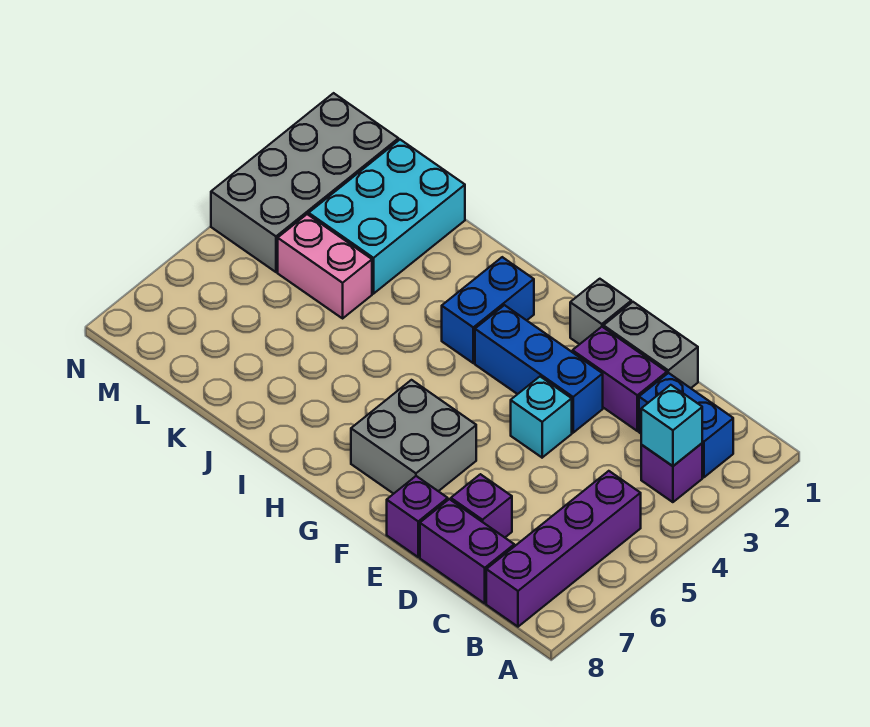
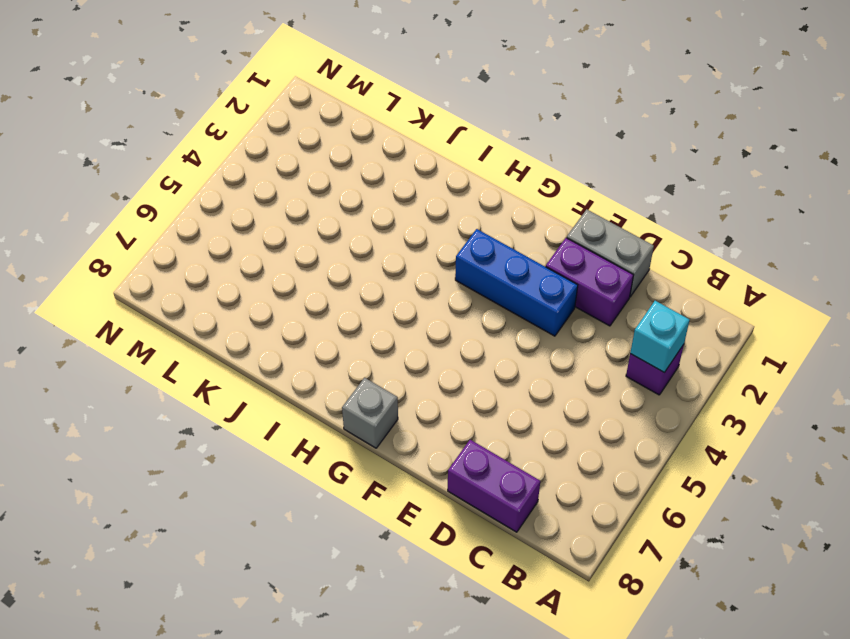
grey brick G8 level 1 -> grey brick F1 level 1
none -> blue brick B2:C2 level 1
none -> purple brick B5:B8 level 1
none -> purple brick D7 level 1

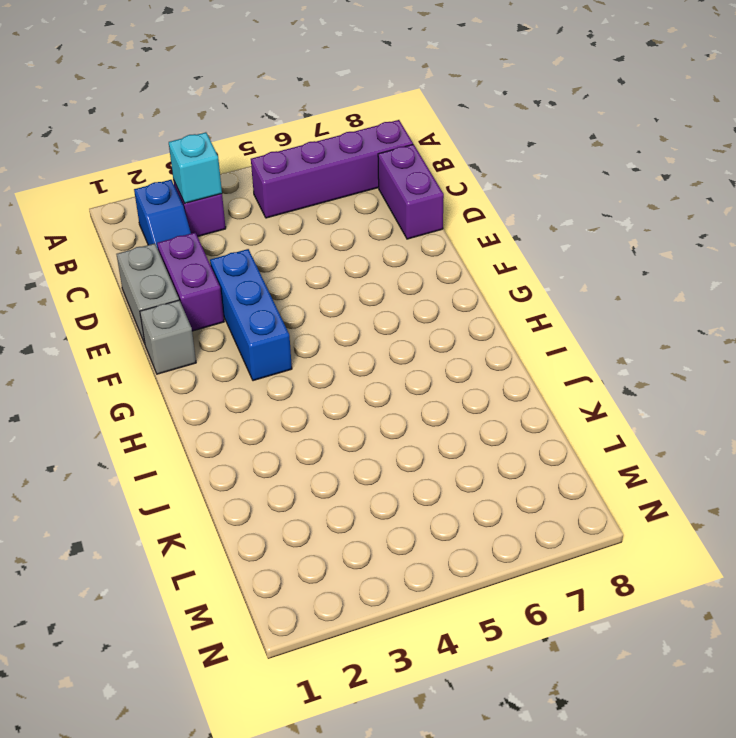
blue slope B2:C2 level 1 top B -> blue brick B2:C2 level 1
none -> purple brick D7 level 1
none -> cyan brick E4 level 1
none -> purple brick E8 level 1

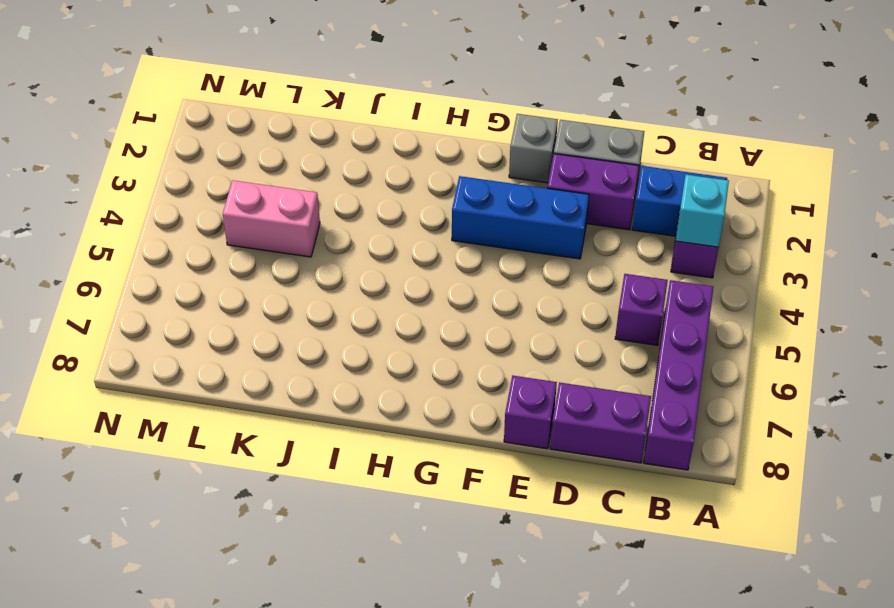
purple brick C5 level 1 -> purple brick D7 level 1
none -> cyan brick E4 level 1
none -> grey brick F6:G7 level 1
none -> blue brick H2:H3 level 1

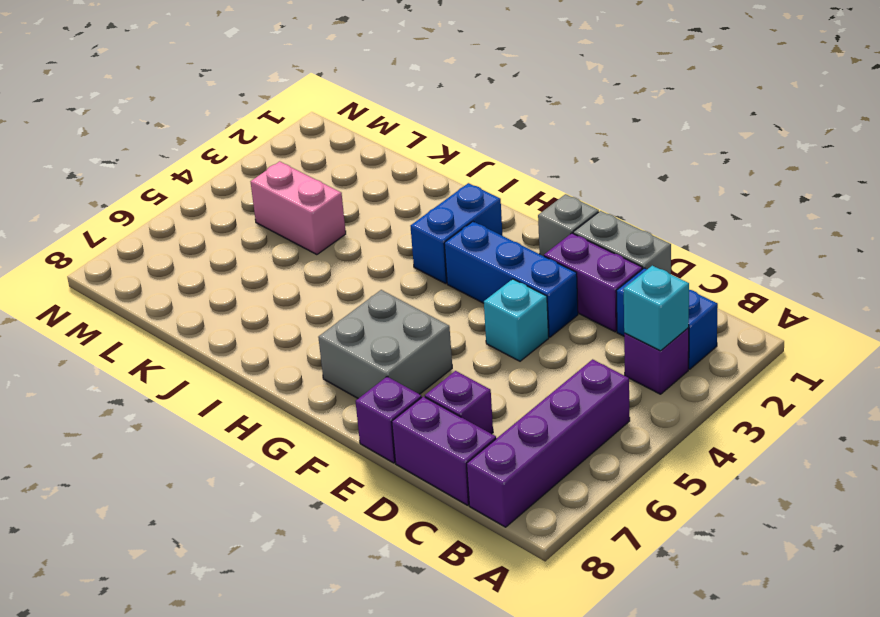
none -> cyan brick K1:L3 level 1
none -> grey brick M1:N4 level 1

